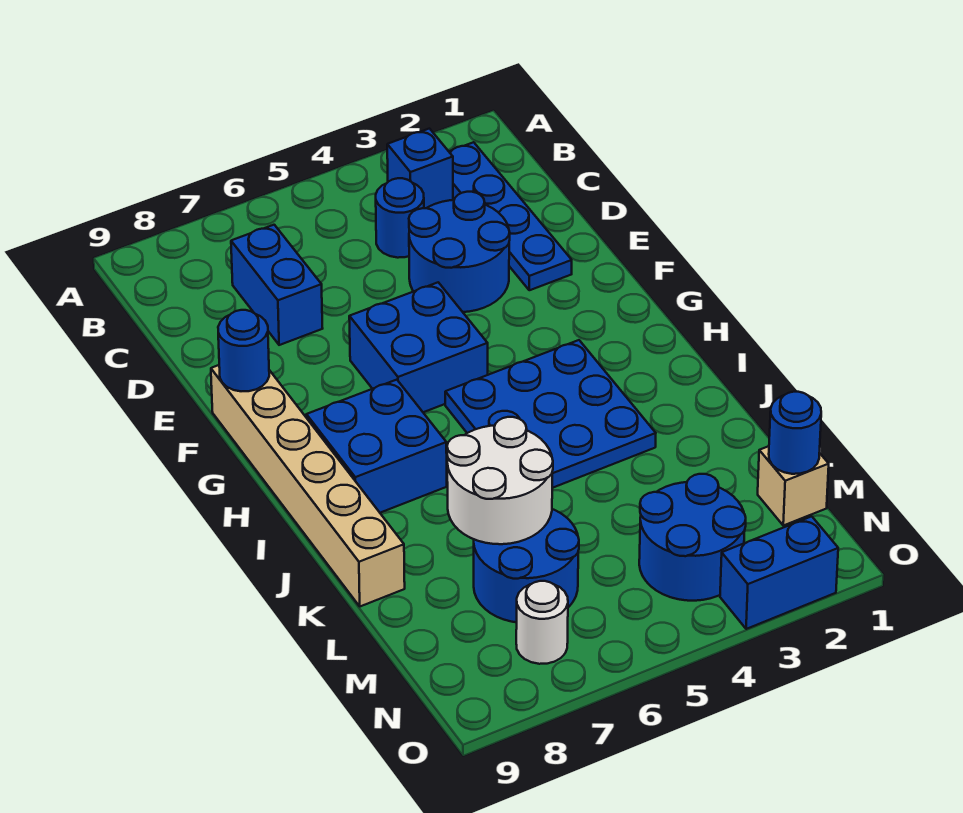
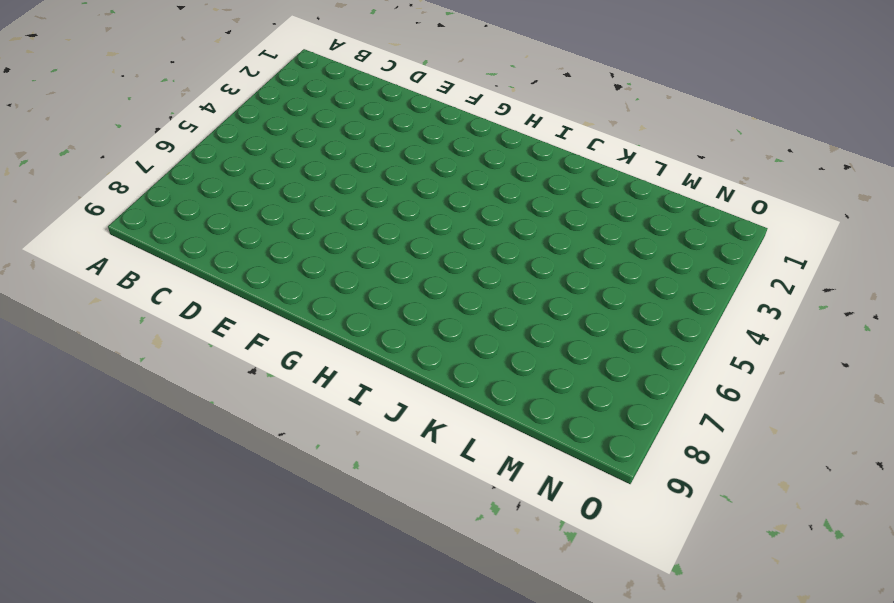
none -> blue plate B2:E2 level 1
none -> blue brick B3 level 1
none -> blue round brick C4 level 1

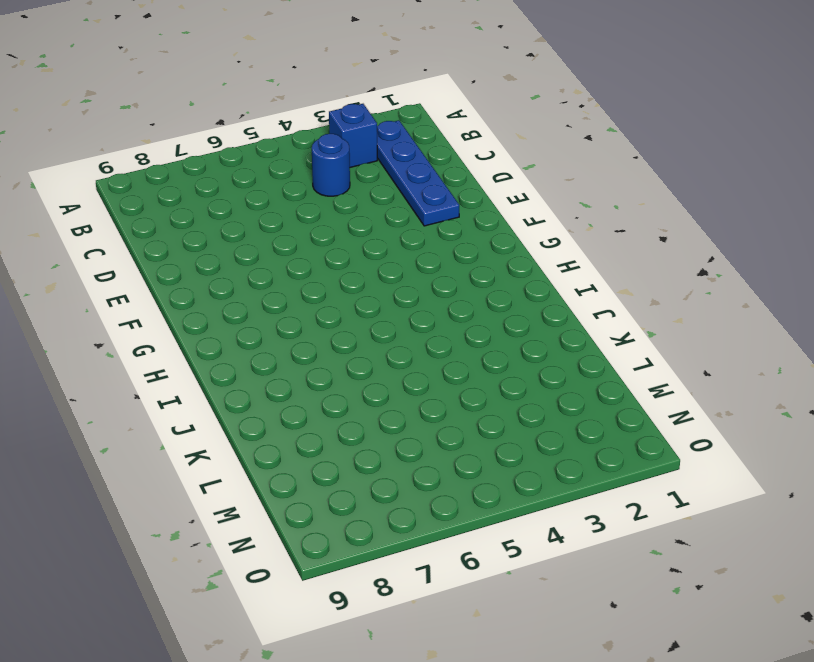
none -> blue brick C7:D7 level 1
none -> blue round brick D3:E4 level 1
none -> blue brick F5:G6 level 1

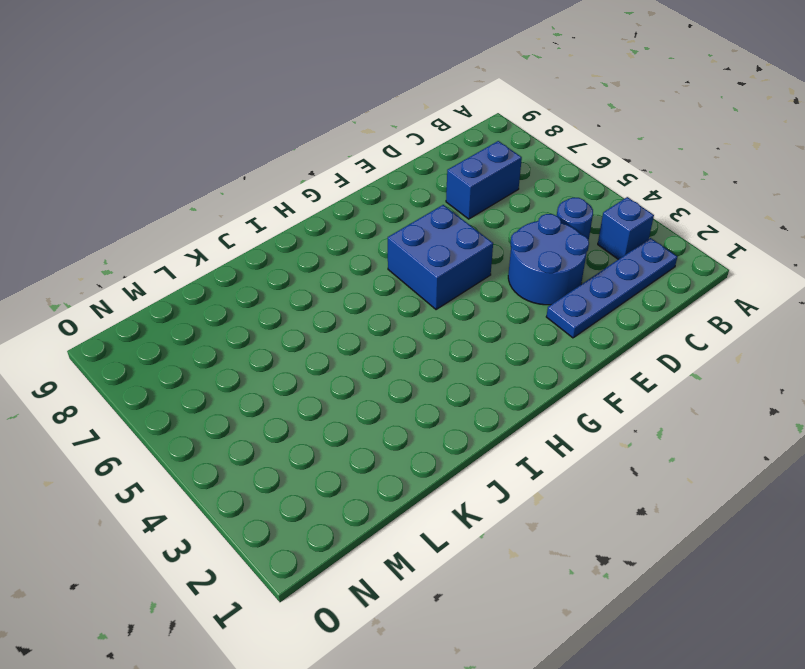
none -> tan brick F9:K9 level 1
none -> blue plate H3:J5 level 1
none -> blue brick H7:I8 level 1

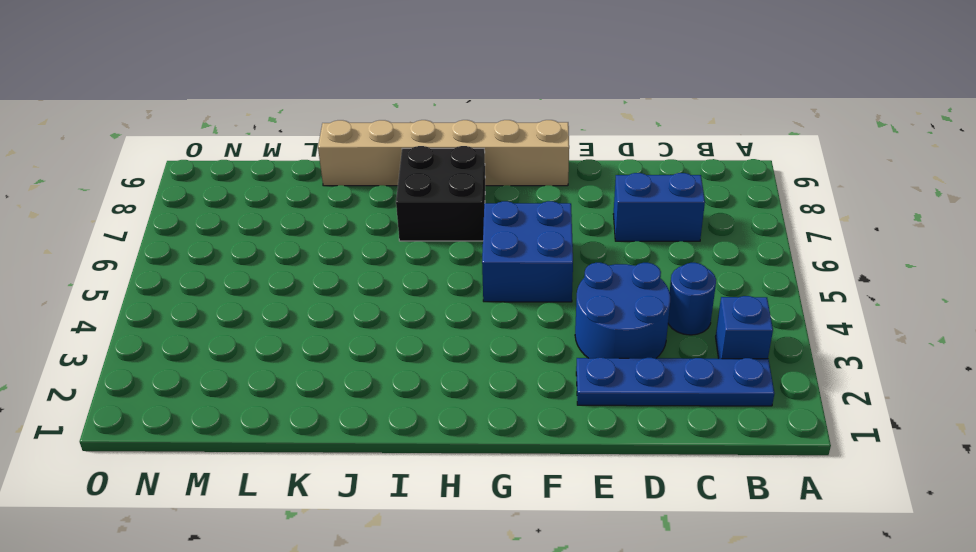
black brick H7:I8 level 1 -> blue brick H7:I8 level 1
none -> blue plate H3:J5 level 1
none -> blue round brick L6:M7 level 1
none -> tan brick M1 level 1

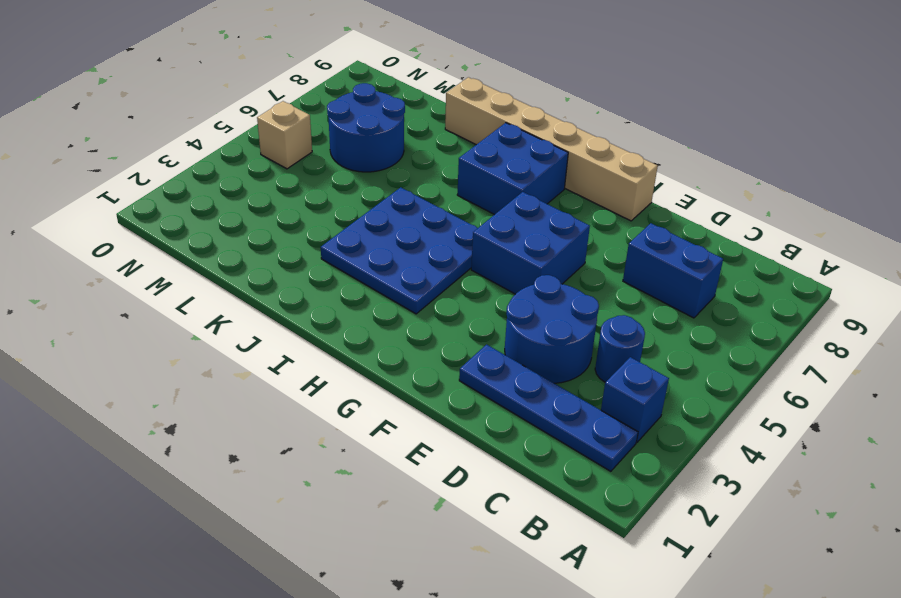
tan brick N5 level 1 -> tan brick M1 level 1
none -> blue round brick M3:N4 level 1
none -> white round brick N7 level 1
none -> blue brick O2:O3 level 1

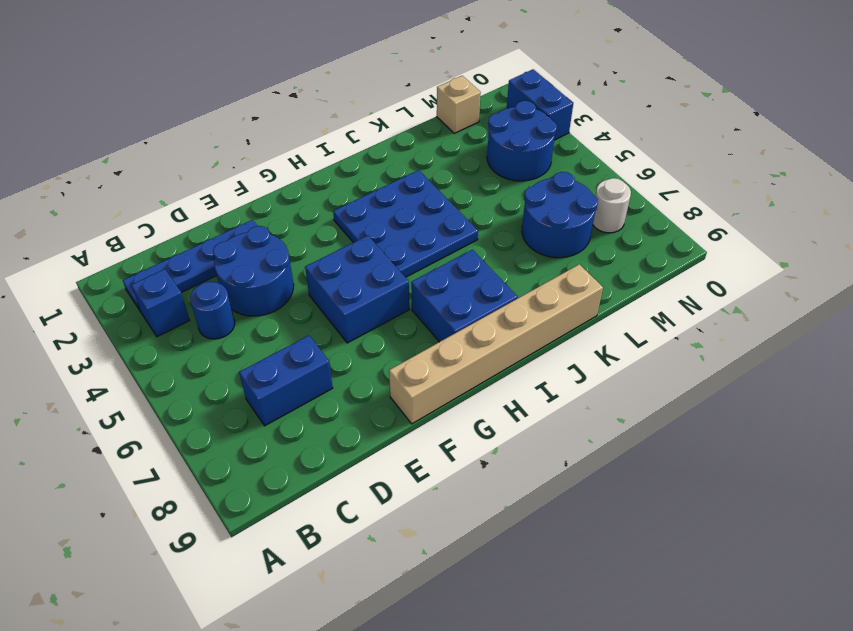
none -> blue round brick F9 level 2
none -> white round brick K6:L7 level 2
none -> blue round brick M1 level 2

